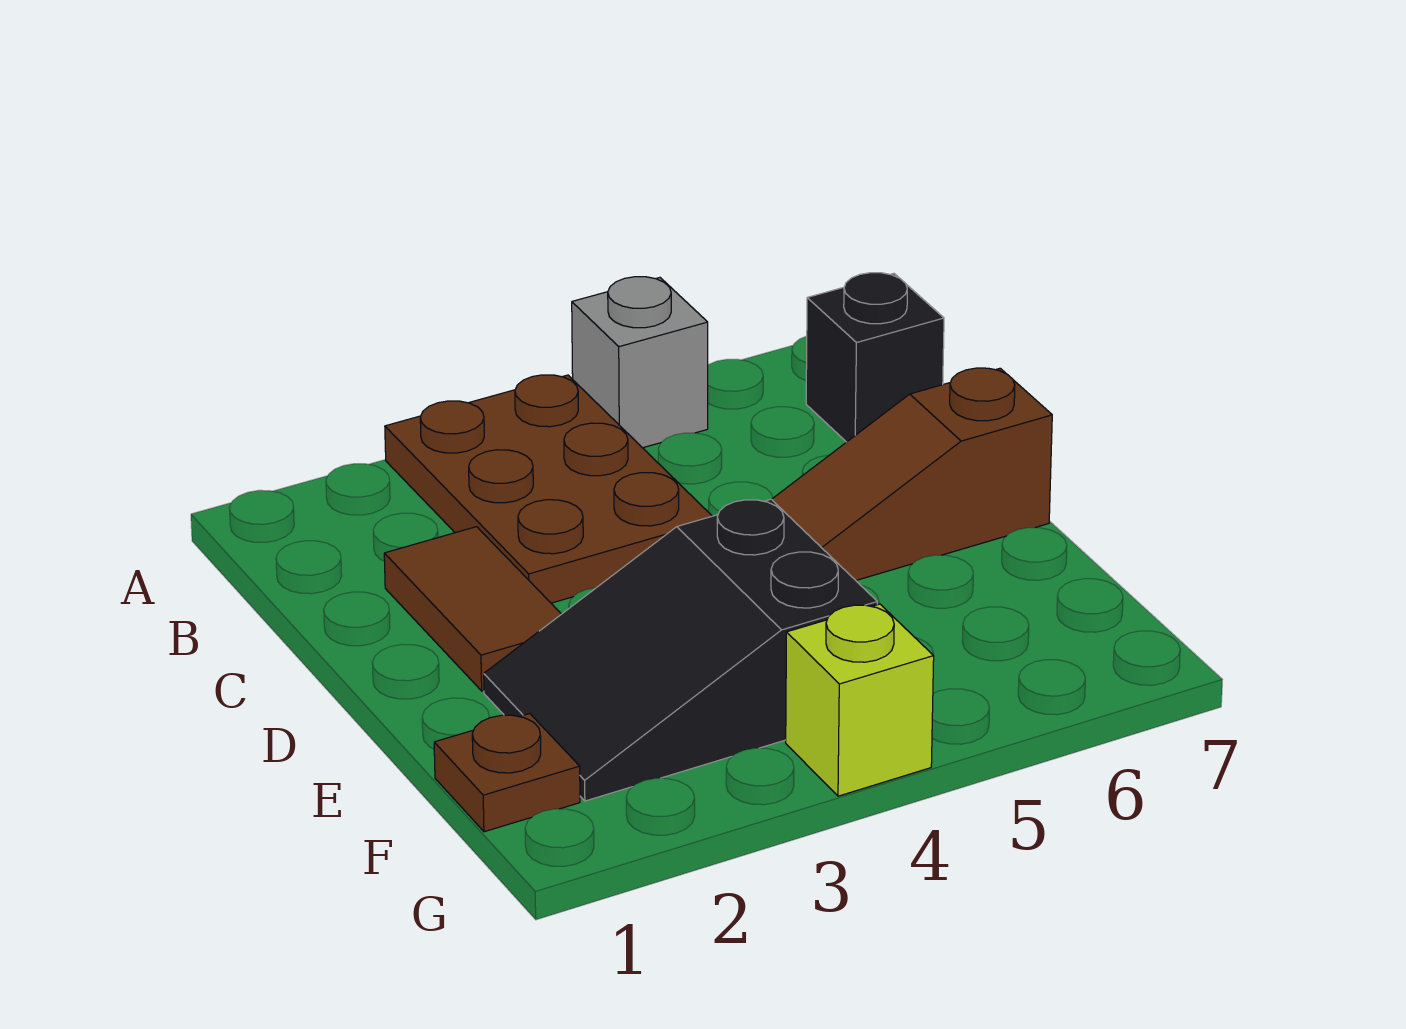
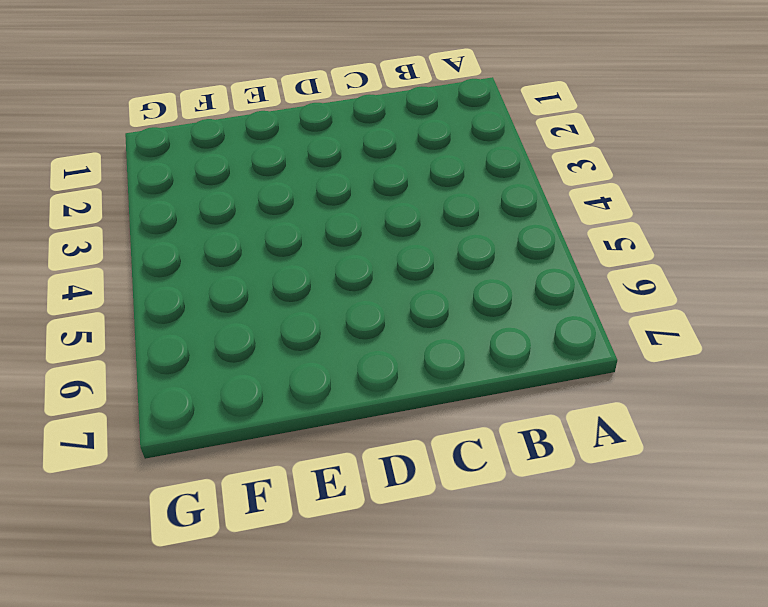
none -> brown plate A3:C4 level 1
none -> grey brick A5 level 1

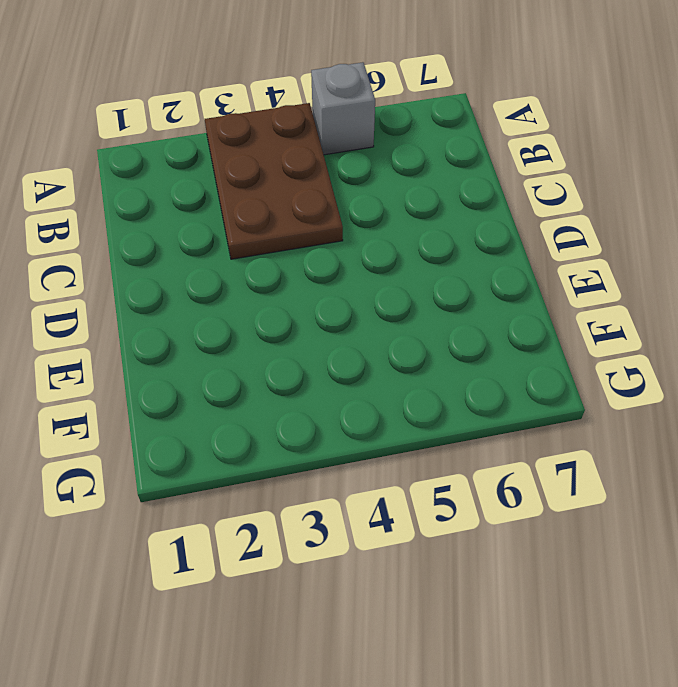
none -> black brick B7 level 1
none -> brown tile C2:D2 level 1

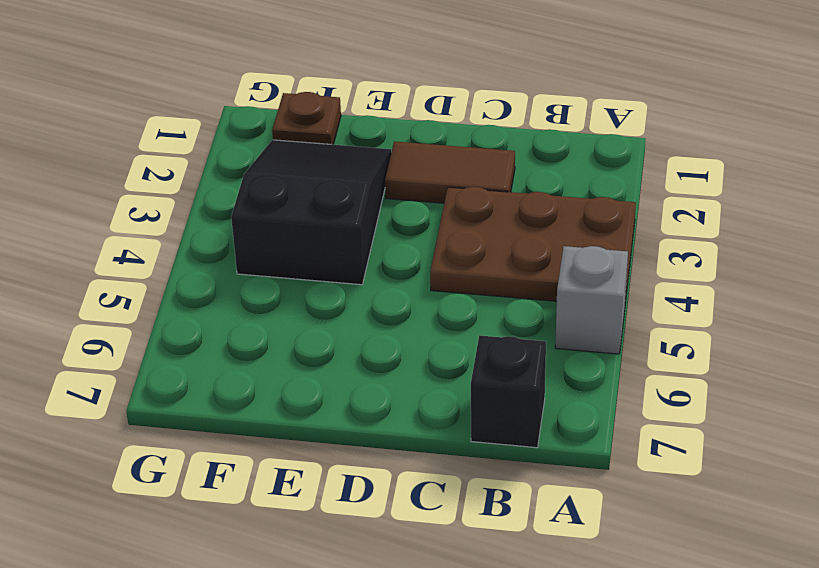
none -> brown slope D5:D7 level 1 top 7
none -> lime brick G4 level 1

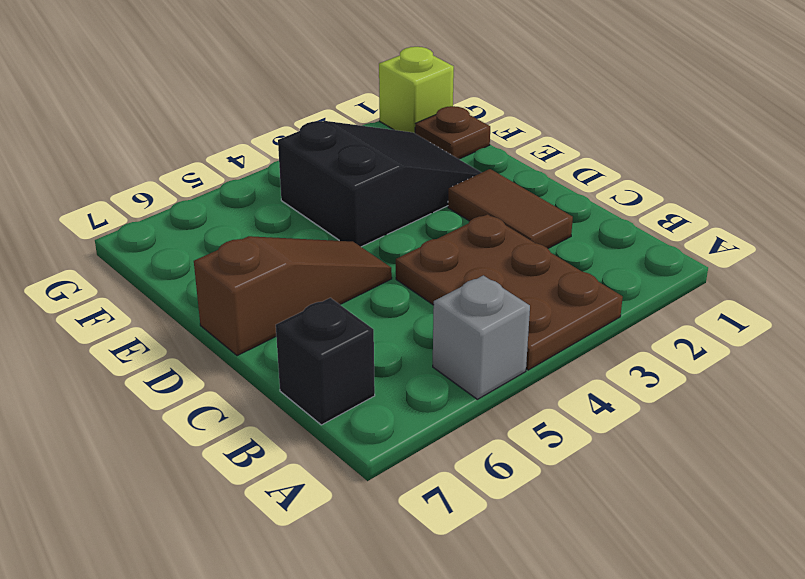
lime brick G1 level 1 -> lime brick G4 level 1

